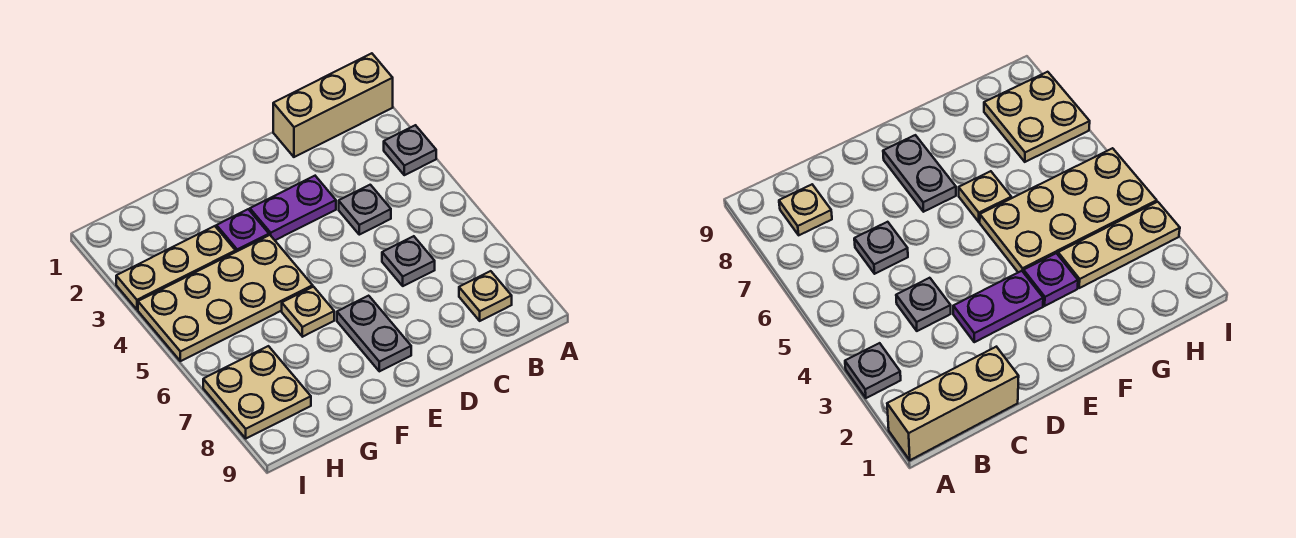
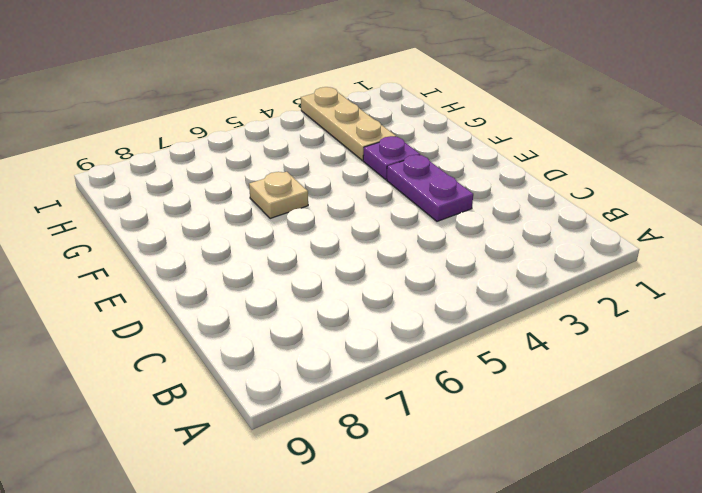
none -> tan brick A1:C1 level 1
none -> grey plate A3 level 1
none -> tan plate B8 level 1

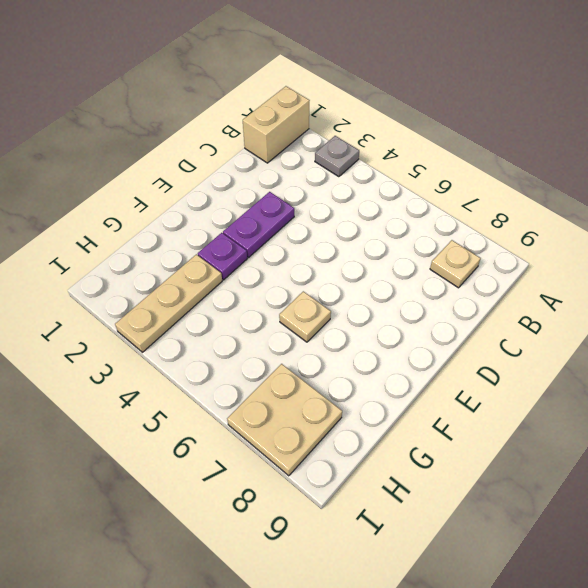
tan brick A1:B1 level 1 -> tan brick A1:C1 level 1
none -> grey plate C4 level 1
none -> grey plate C6 level 1
none -> grey plate E7:E8 level 1

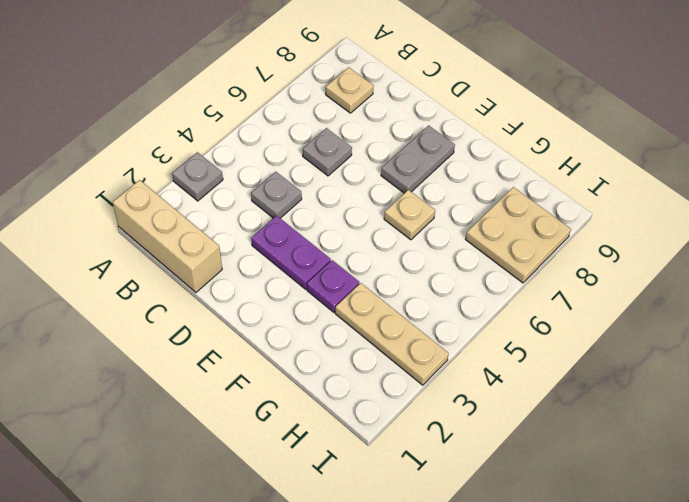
none -> tan plate F4:I5 level 1

